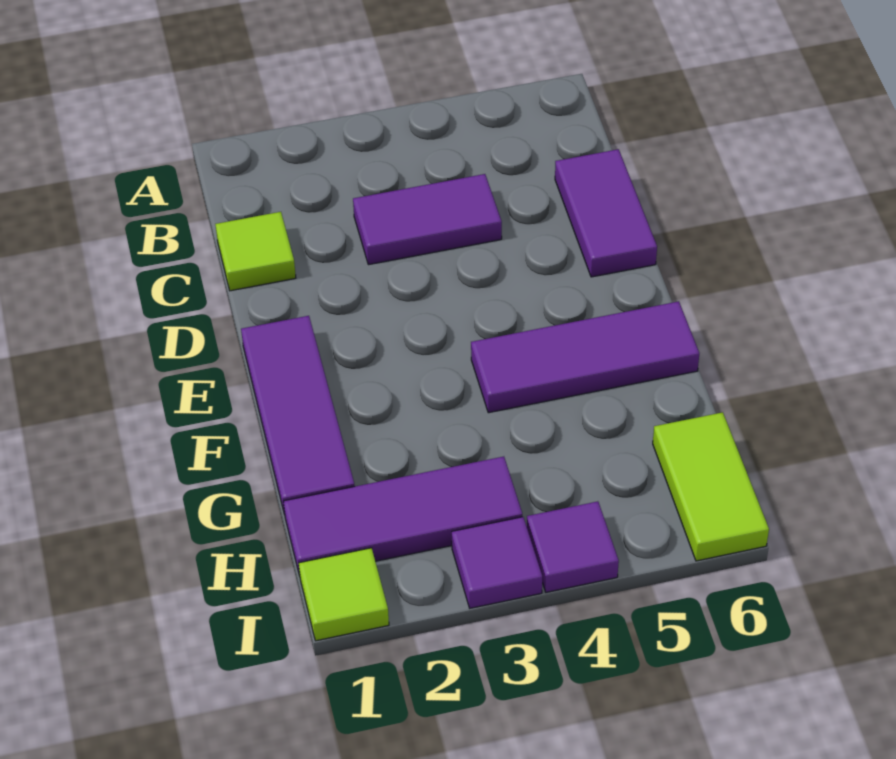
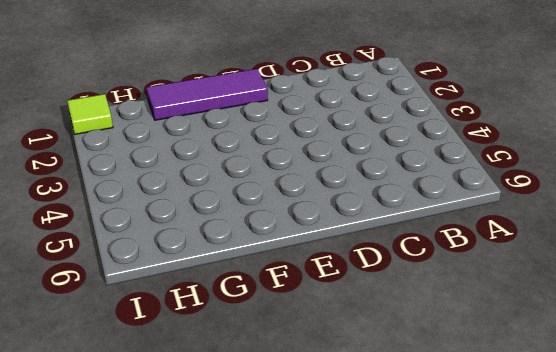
none -> lime tile C1 level 1
none -> purple tile C3:C4 level 1

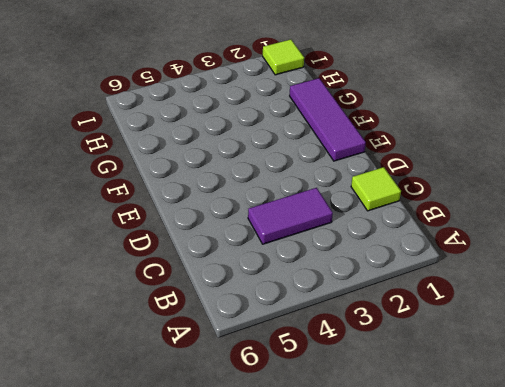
none -> purple tile C6:D6 level 1
none -> purple tile F4:F6 level 1

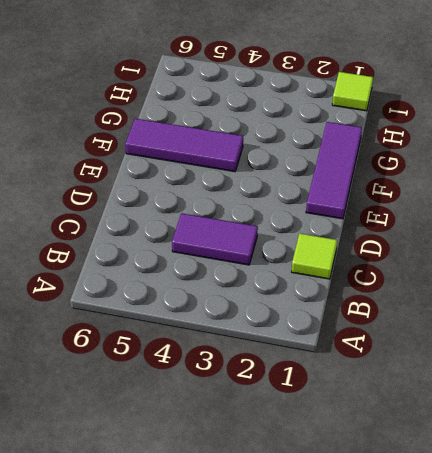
none -> purple tile C6:D6 level 1
none -> purple tile H1:H3 level 1

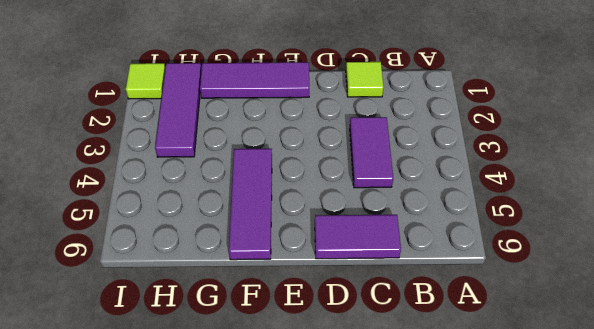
none -> lime tile H6:I6 level 1
none -> purple tile I3 level 1

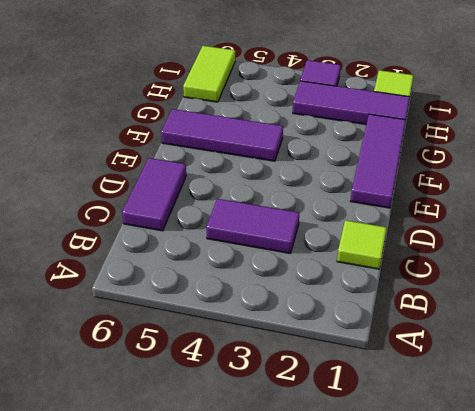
none -> purple tile I4 level 1

